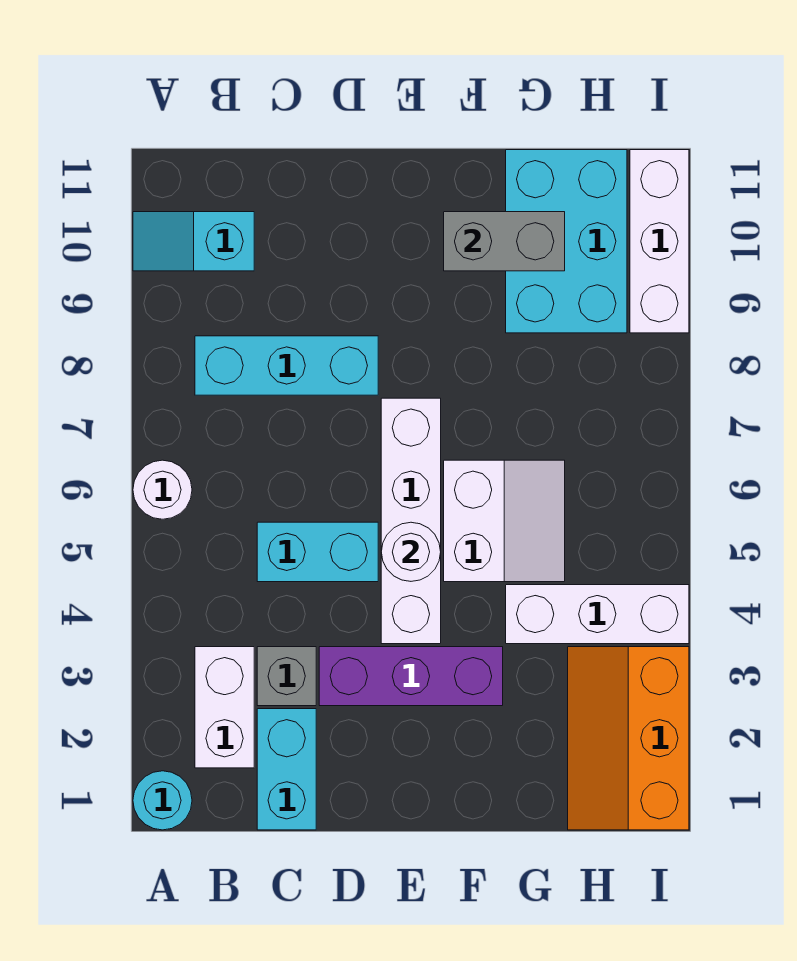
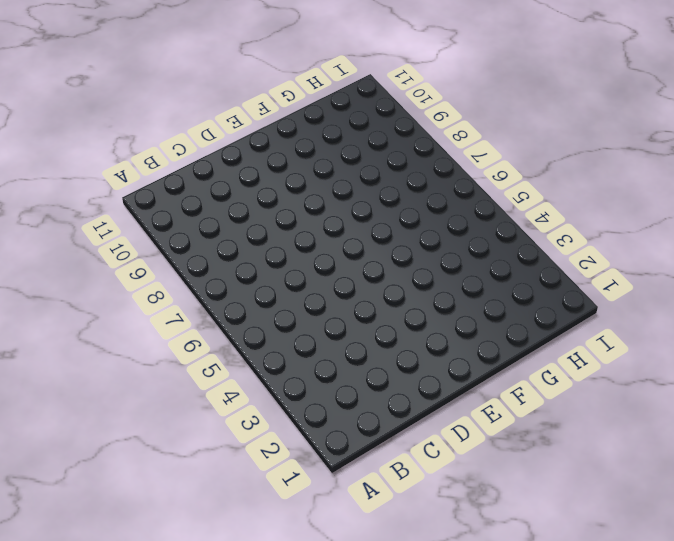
none -> cyan round brick A1 level 1
none -> white round brick A6 level 1
none -> cyan slope A10:B10 level 1 top B

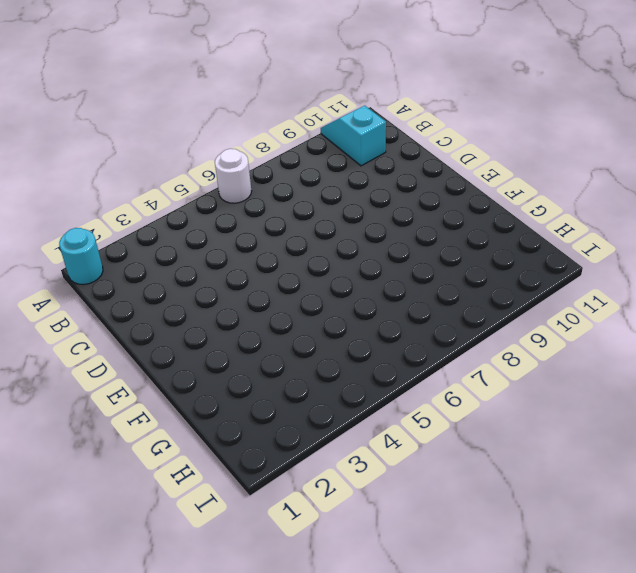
none -> white brick B2:B3 level 1
none -> cyan brick B8:D8 level 1
none -> cyan brick C1:C2 level 1

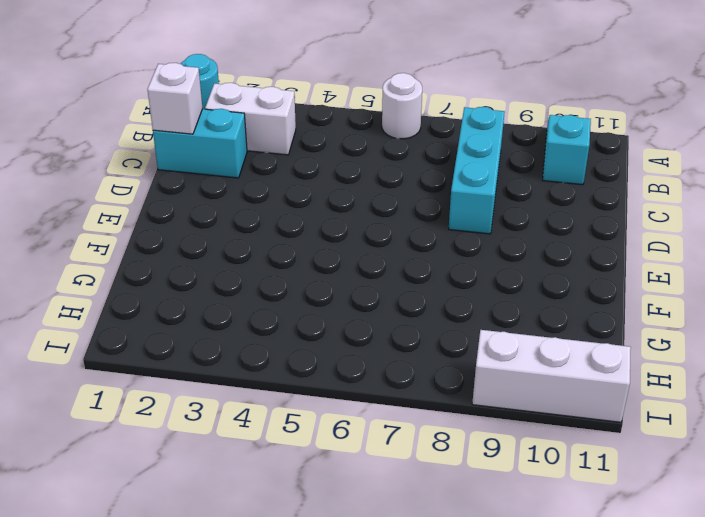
white brick C1 level 2 -> none
none -> grey brick C3 level 1
none -> cyan brick C5:D5 level 1
none -> purple brick D3:F3 level 1

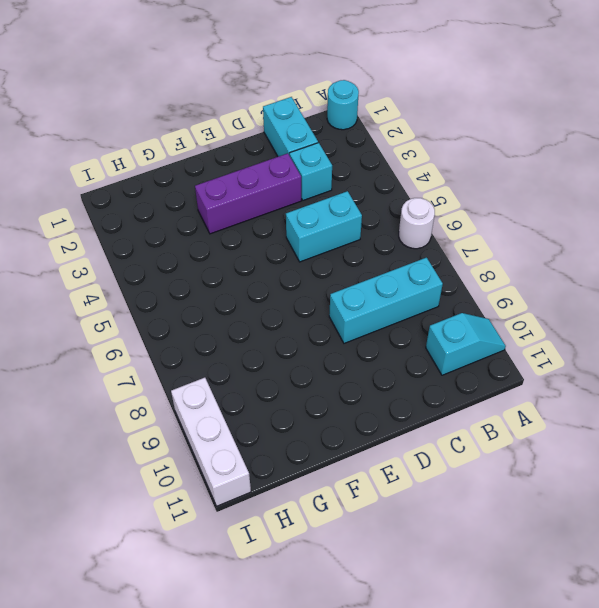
cyan brick C3 level 1 -> grey brick C3 level 1
none -> white brick B2:B3 level 1
none -> white brick E4:E7 level 1
none -> white slope F5:G6 level 1 top F

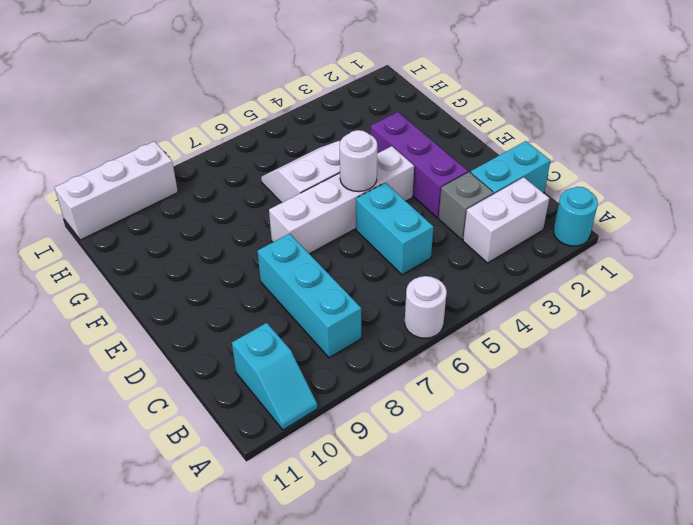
none -> white brick G4:I4 level 1
none -> cyan brick G9:H11 level 1
none -> orange slope H1:I3 level 1 top I

